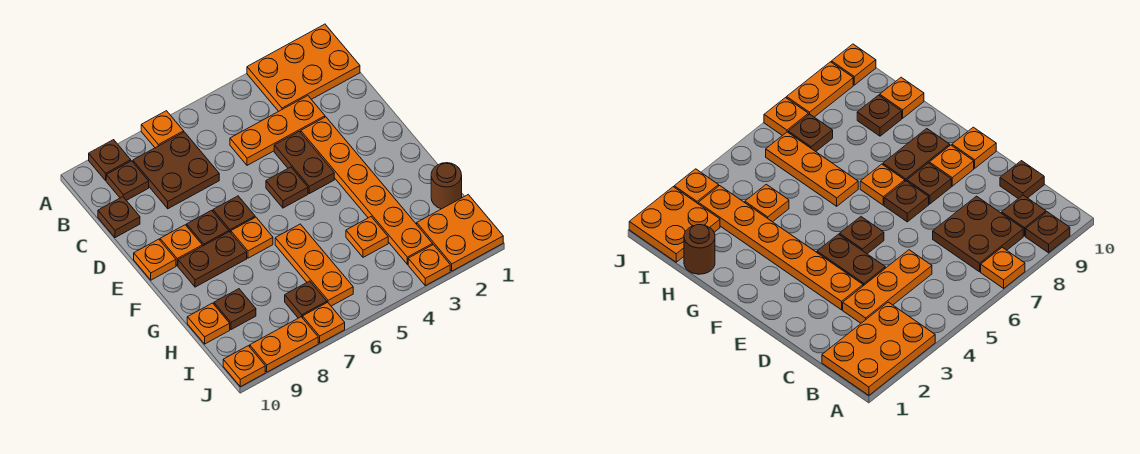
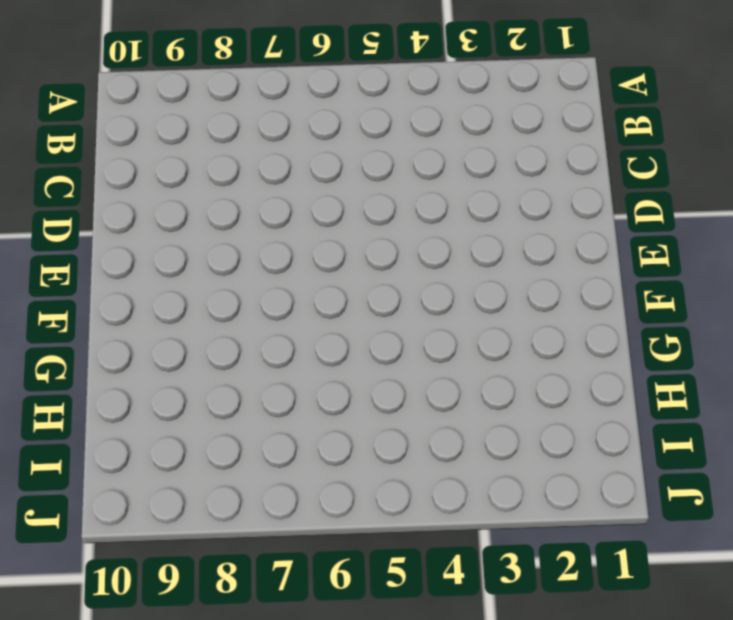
none -> orange plate A1:B3 level 1
none -> orange plate A7 level 1
none -> brown plate A9 level 1

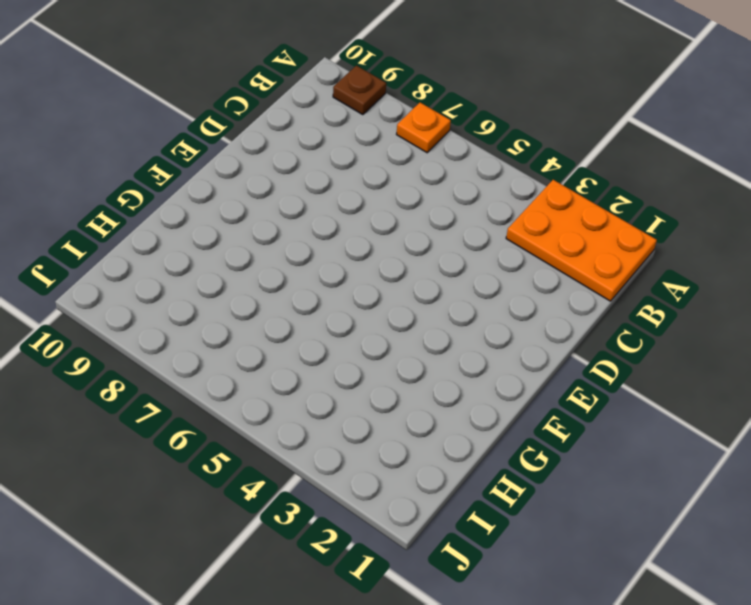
none -> brown plate B7:C8 level 1
none -> brown plate B9 level 1
none -> orange plate C3:C5 level 1

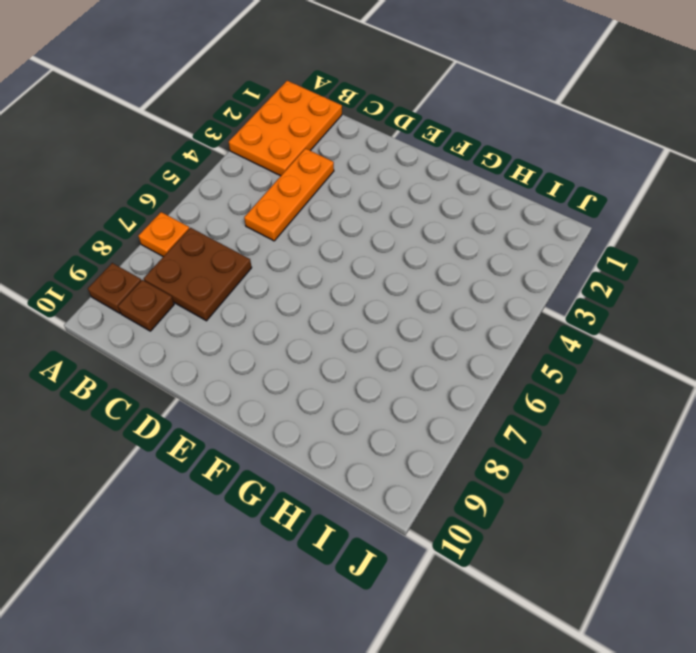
none -> brown plate C10 level 1
none -> orange plate D3:I3 level 1
none -> brown plate D4:E4 level 1

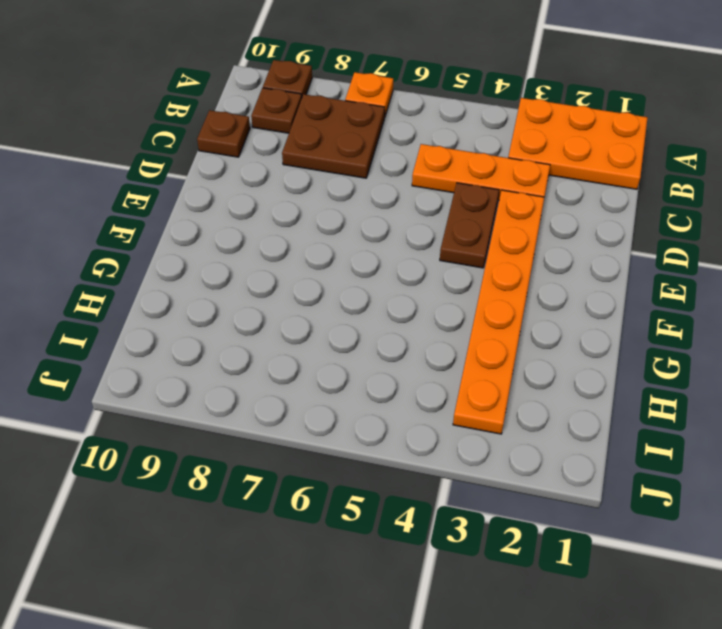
none -> brown plate E5 level 1
none -> brown plate E7 level 1
none -> brown plate E8 level 1

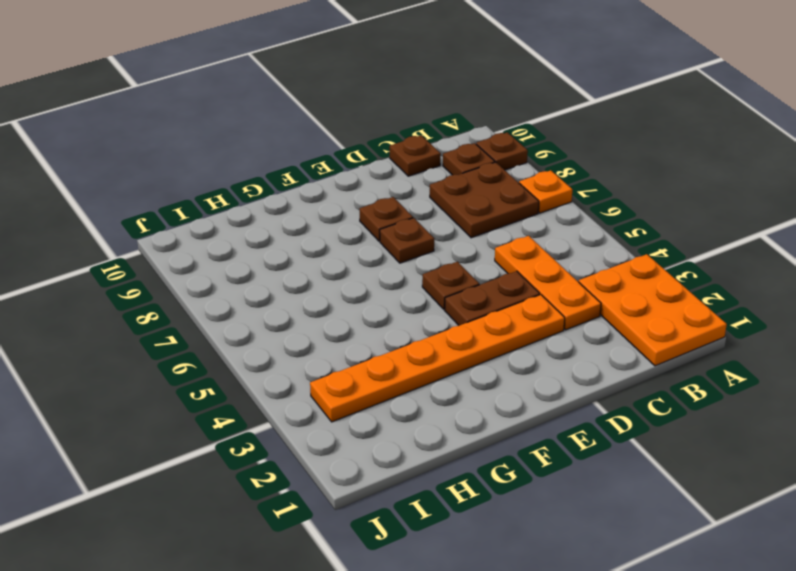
none -> orange plate E9 level 1
none -> orange plate E10 level 1
none -> orange plate F7 level 1

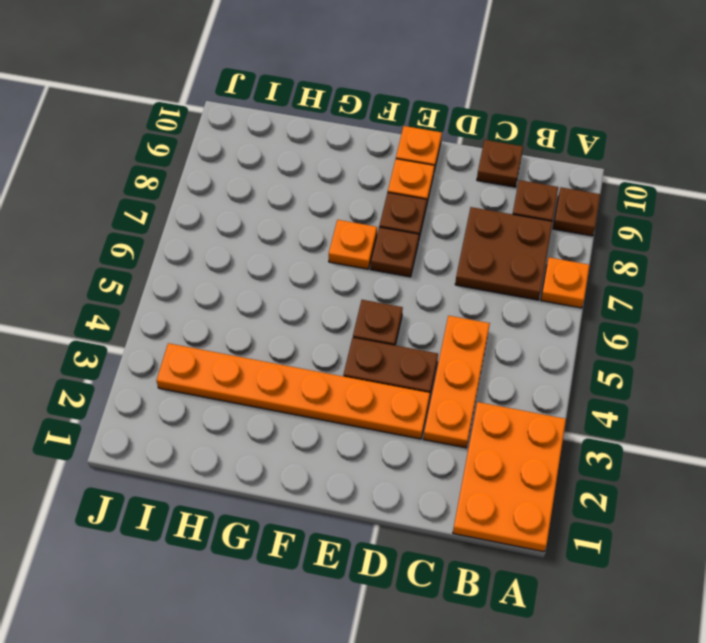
none -> brown plate F8:F9 level 1
none -> orange plate G6:I6 level 1
none -> brown round brick H1 level 1

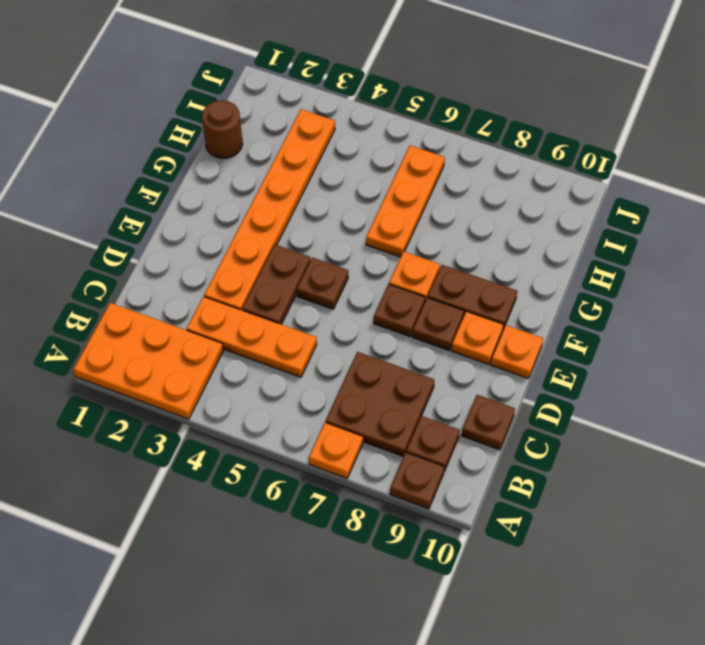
none -> orange plate H4 level 1
none -> brown plate H9 level 1
none -> orange plate H10 level 1

